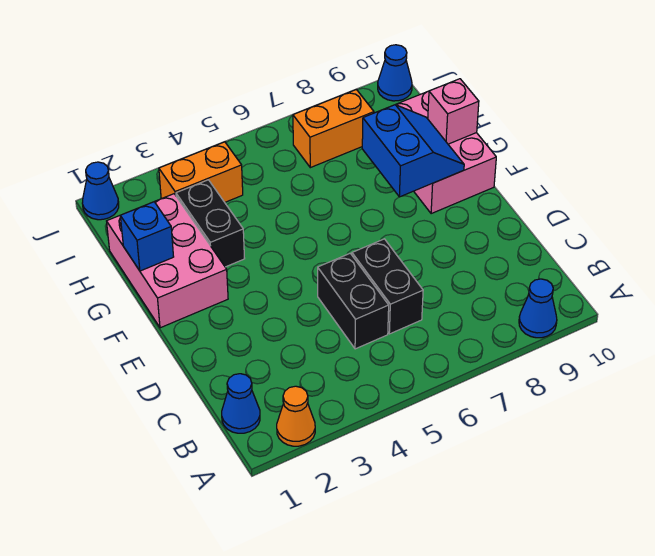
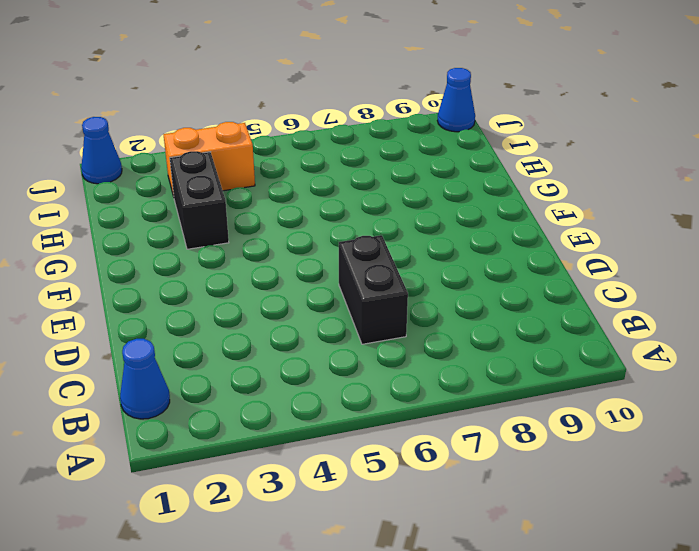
none -> orange cone A2 level 1
none -> blue cone A9 level 1
none -> black brick C5:D5 level 1

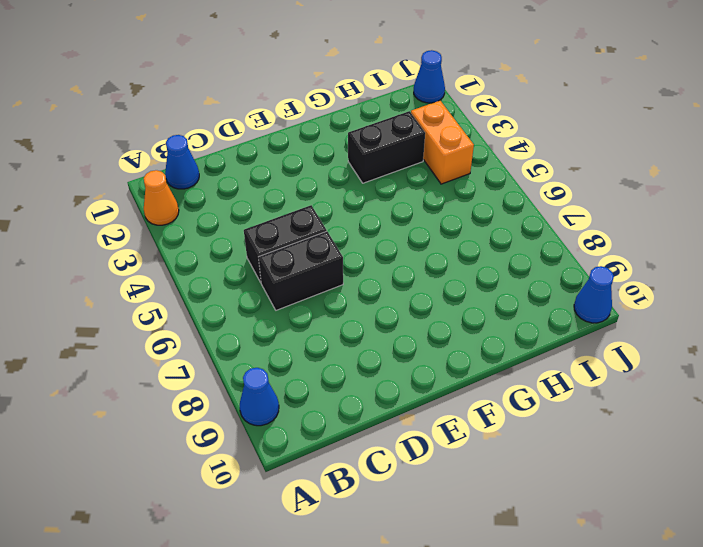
none -> pink brick F1:H2 level 1
none -> pink brick F9:H10 level 1
none -> orange brick I7:I8 level 1

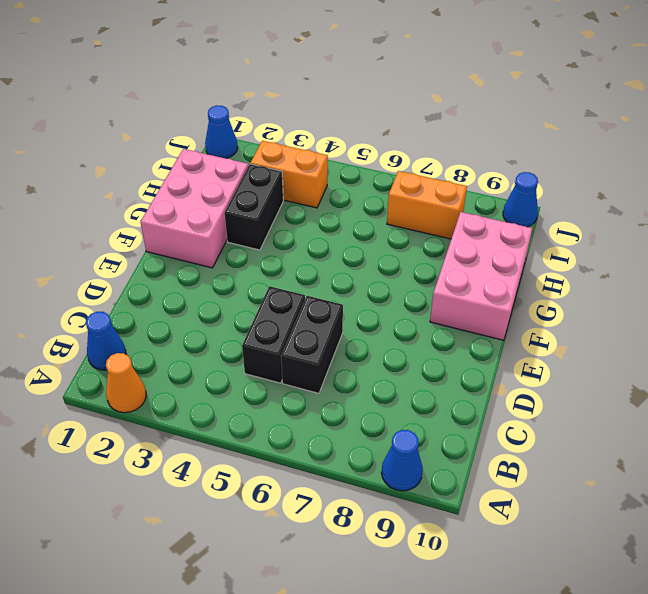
none -> blue slope F8:G9 level 2 top 8
none -> blue brick G1 level 2
none -> pink brick G10 level 2

